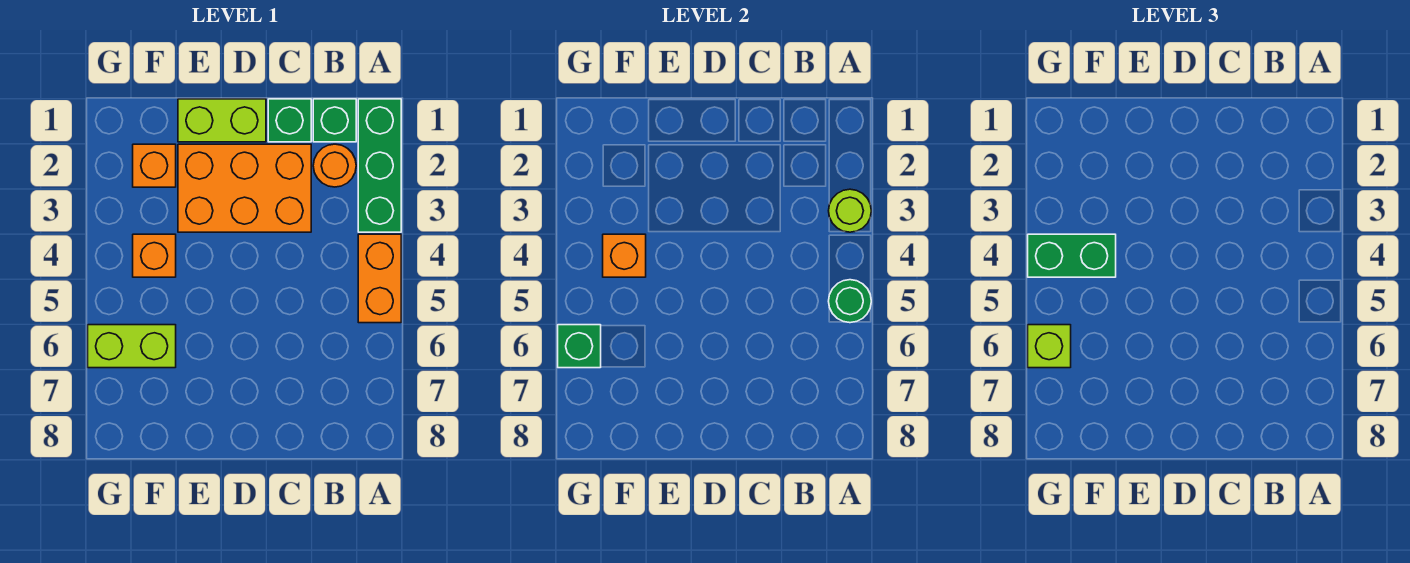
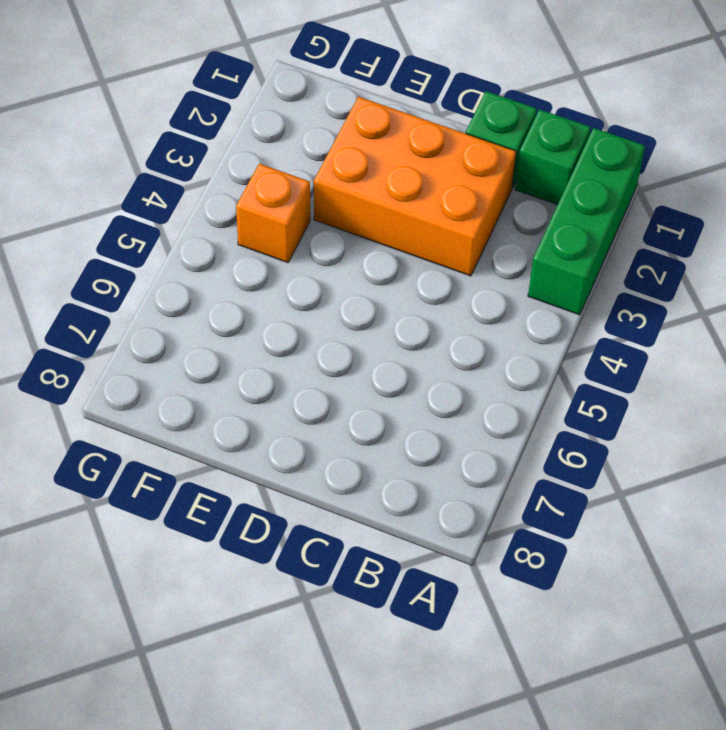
none -> orange brick A4:A5 level 1
none -> orange round brick B2 level 1
none -> lime brick D1:E1 level 1

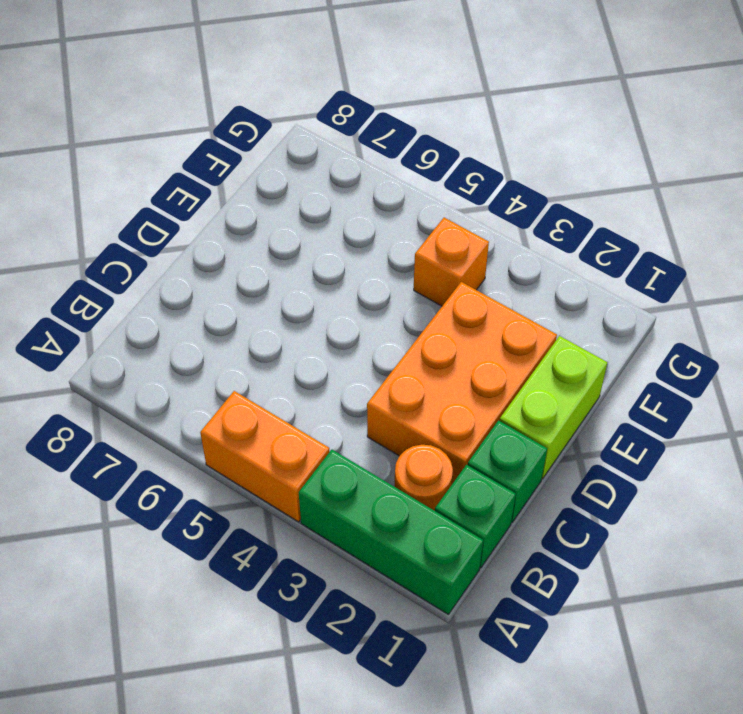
none -> orange brick F2 level 1
none -> lime brick F6:G6 level 1
none -> lime round brick A3 level 2

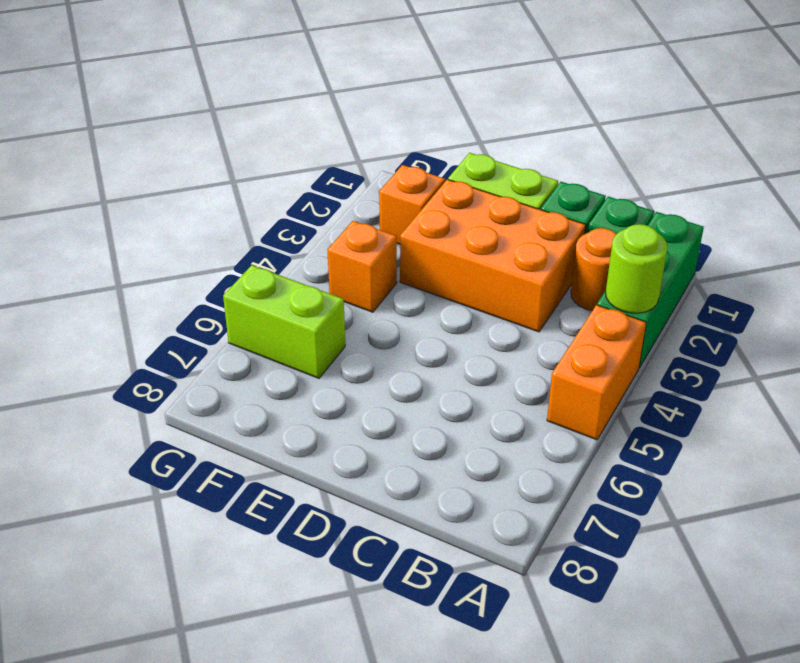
none -> green round brick A5 level 2
none -> orange brick F4 level 2
none -> green brick G6 level 2

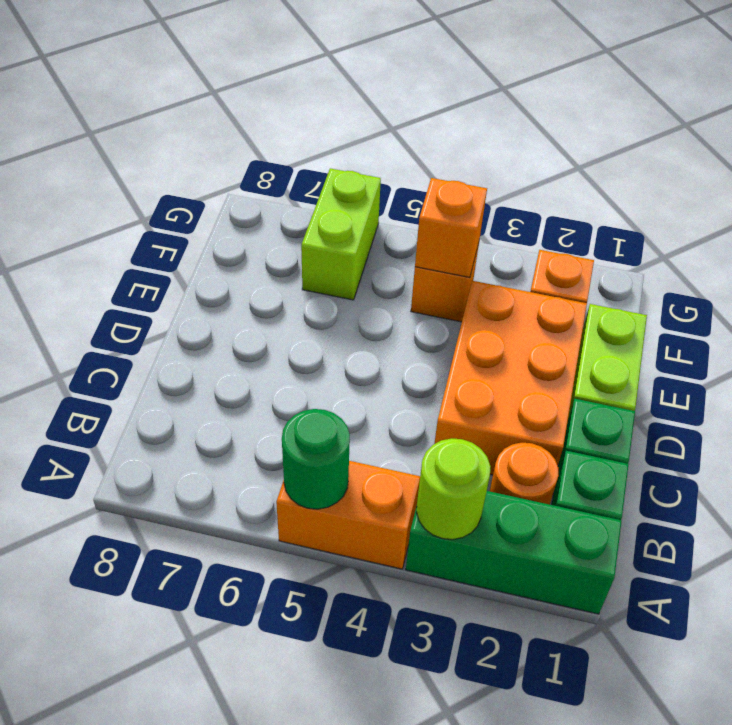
none -> green brick G6 level 2
none -> green brick F4:G4 level 3
none -> lime brick G6 level 3

